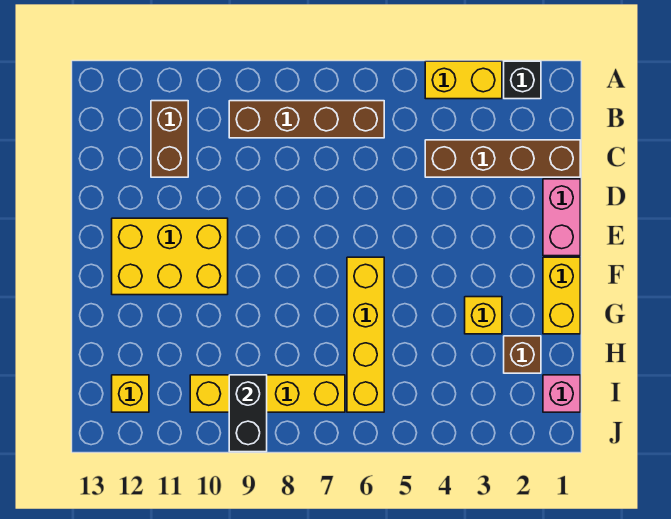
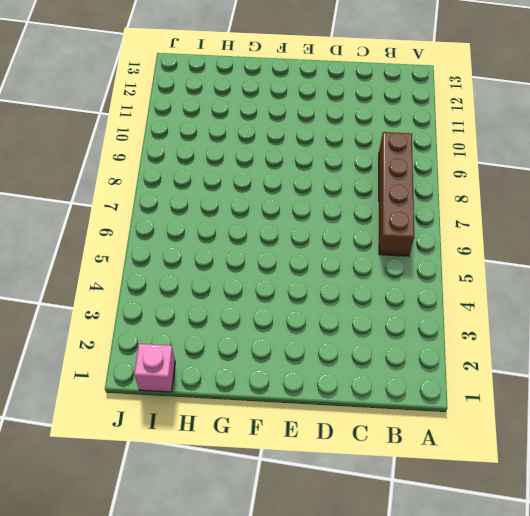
none -> black brick A2 level 1
none -> yellow brick A3:A4 level 1
none -> brown brick B11:C11 level 1

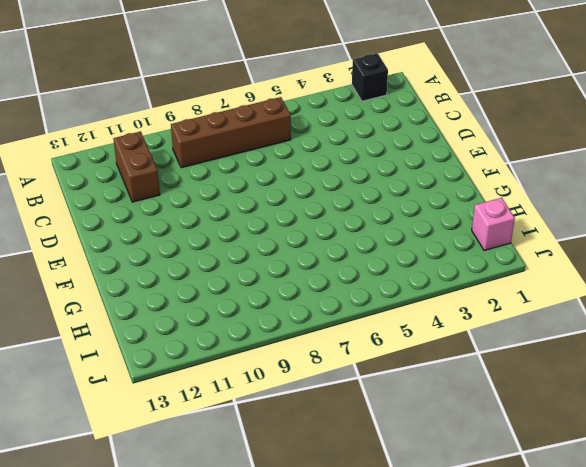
none -> yellow brick A3:A4 level 1
none -> brown brick C1:C4 level 1
none -> pink brick D1:E1 level 1

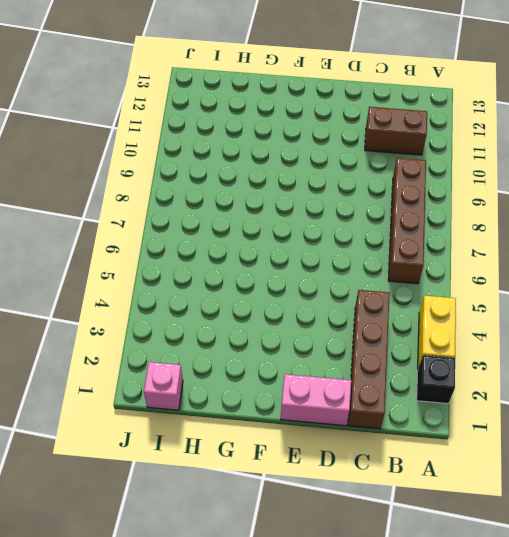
none -> yellow brick E10:F12 level 1
none -> yellow brick F1:G1 level 1
none -> yellow brick F6:I6 level 1

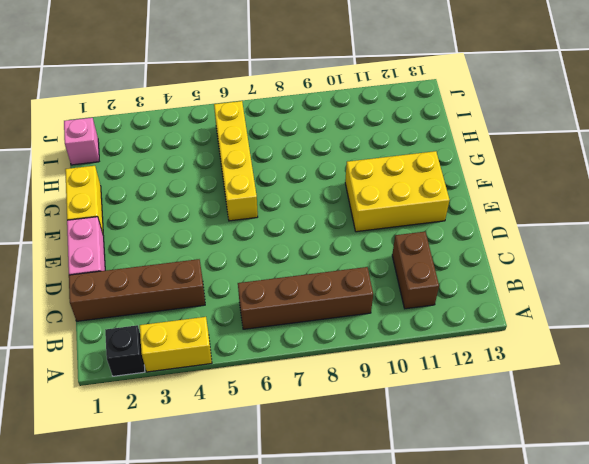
none -> yellow brick G3 level 1
none -> brown brick H2 level 1
none -> yellow brick I7:I10 level 1

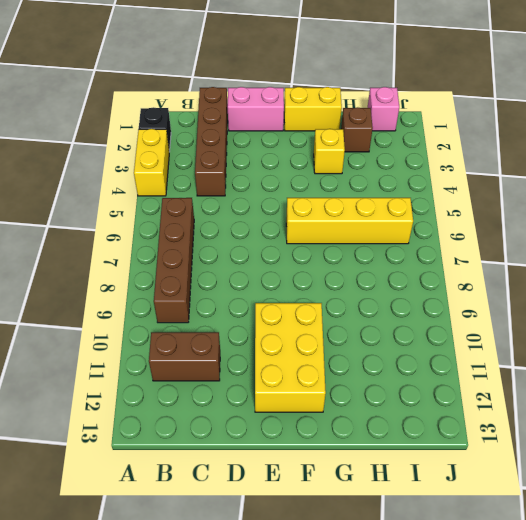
none -> yellow brick I7:I10 level 1
none -> yellow brick I12 level 1
none -> black brick I9:J9 level 2

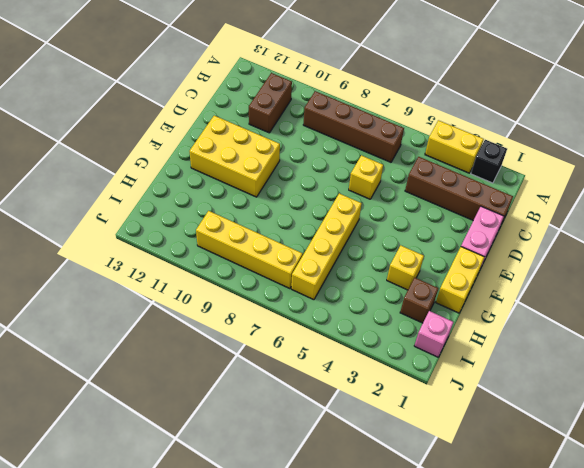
yellow brick D6 level 1 -> yellow brick I12 level 1
none -> black brick I9:J9 level 2

